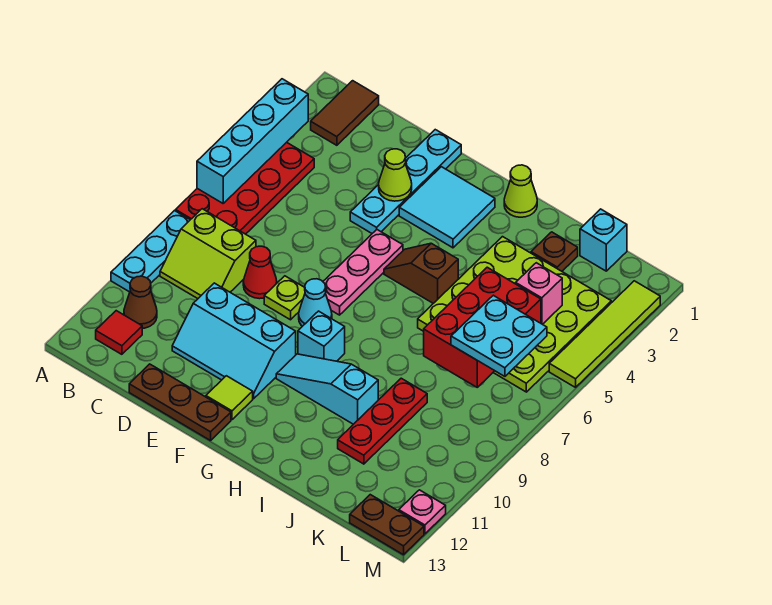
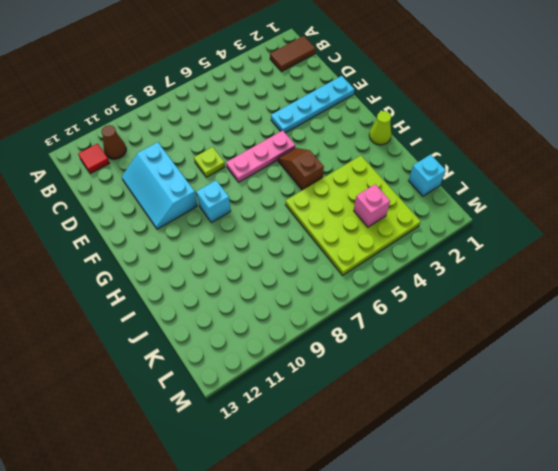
none -> red plate A4:B7 level 1
none -> cyan plate A8:A10 level 1
none -> lime slope B8:C9 level 1 top 8
none -> red cone D8 level 1

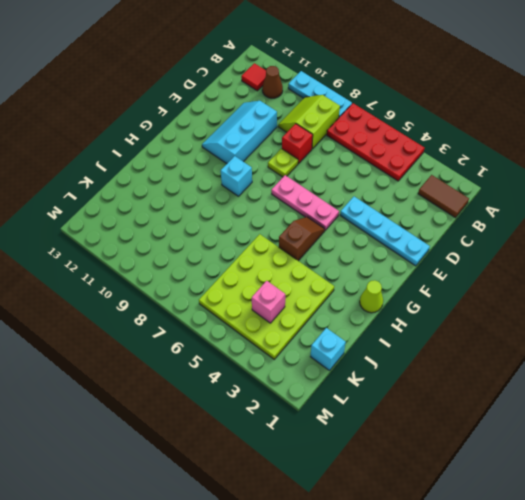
red brick D8 level 1 -> red cone D8 level 1
none -> brown plate D13:F13 level 1
none -> cyan tile F2:G3 level 1
none -> cyan cone F8 level 1
none -> lime tile F12 level 1

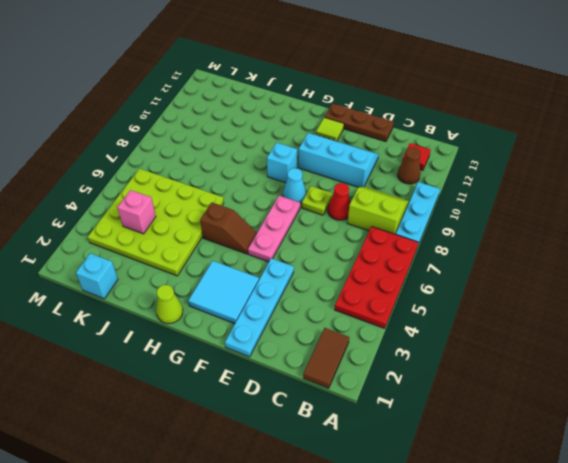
none -> cyan slope G10:I10 level 1 top I
none -> brown plate J2 level 1
none -> red plate J9:J11 level 1
none -> brown plate L13:M13 level 1

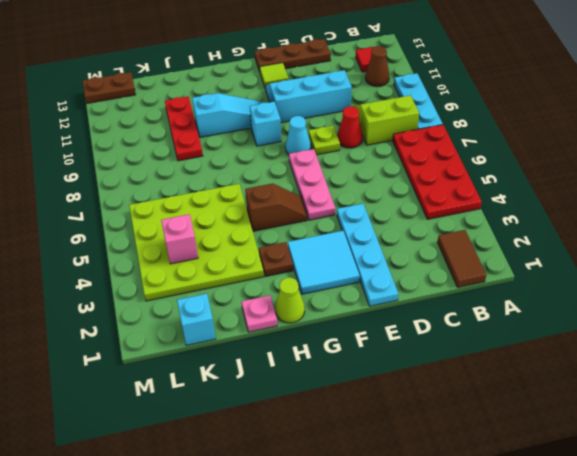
brown plate H3 level 1 -> brown plate J2 level 1
pink plate I1 level 1 -> pink plate M12 level 1
none -> lime tile M2:M5 level 1
none -> cyan brick A3:A6 level 2
none -> lime cone E3 level 2
none -> red brick J5:K7 level 2

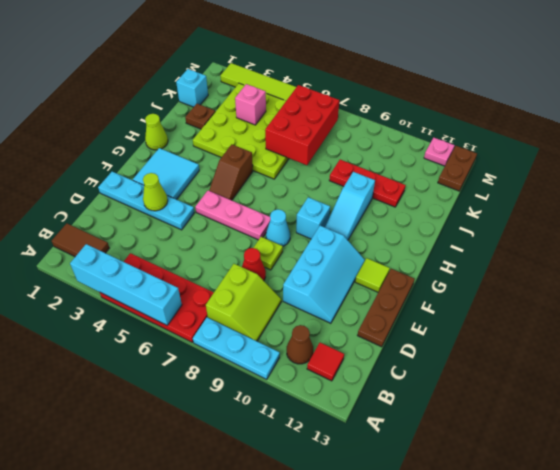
red brick J6:L7 level 2 -> red brick J5:K7 level 2
none -> cyan plate K6:L7 level 3

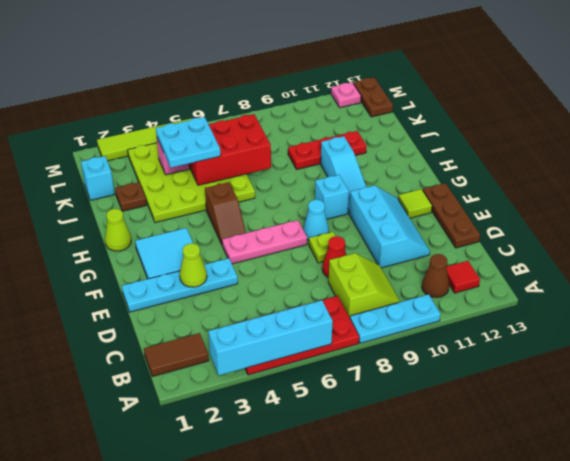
cyan plate J4:K5 level 3 -> cyan plate K6:L7 level 3

